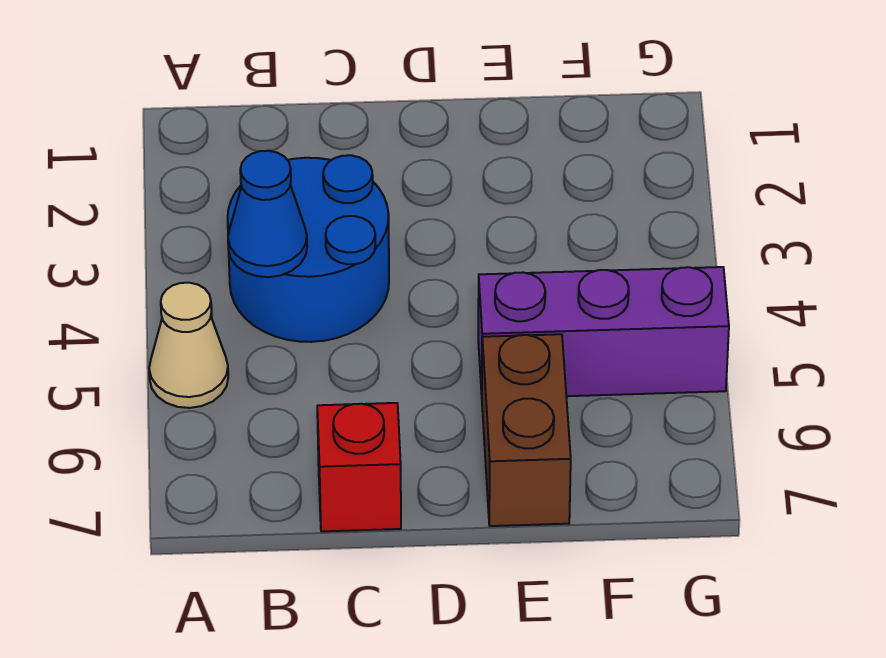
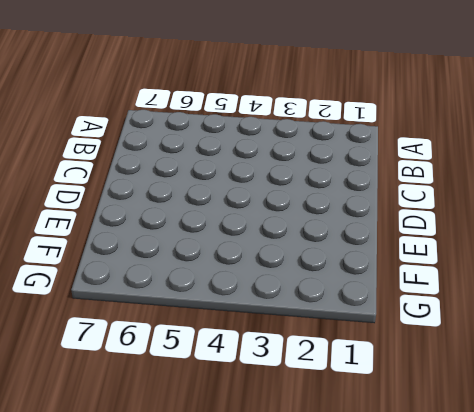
none -> tan cone A5 level 1
none -> blue round brick B3:C4 level 1

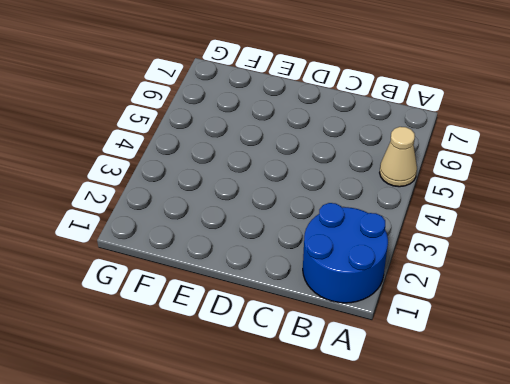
blue round brick A1:B2 level 1 -> blue round brick B3:C4 level 1
none -> red brick C7 level 1
none -> purple brick E5:G5 level 1

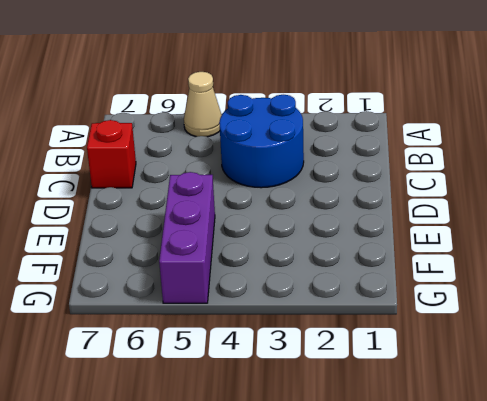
none -> brown brick E6:E7 level 1
none -> blue cone B4 level 2

